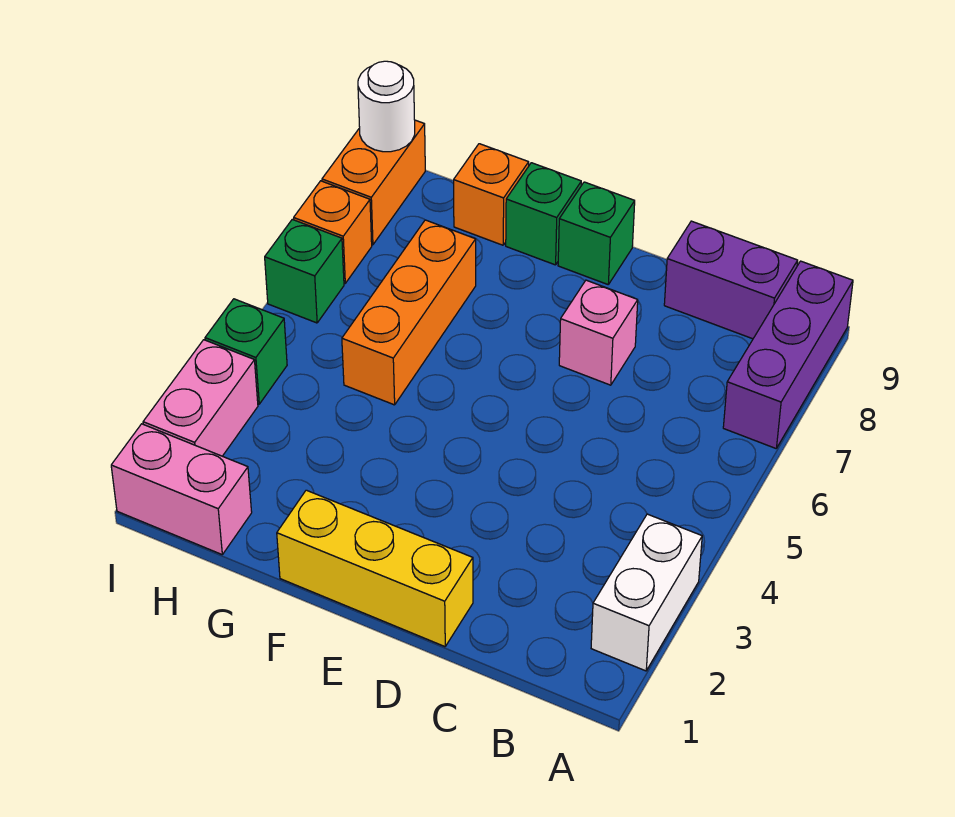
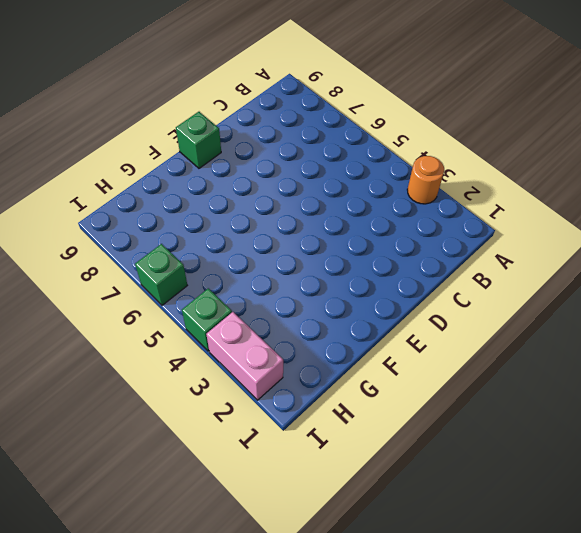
orange round brick A3 level 1 -> white brick A2:A3 level 1
none -> purple brick A7:A9 level 1
none -> purple brick B9:C9 level 1
none -> yellow brick D1:F1 level 1

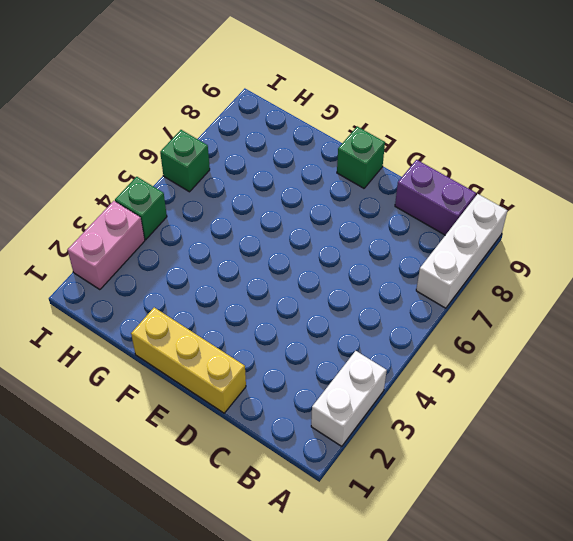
white brick A7:A9 level 1 -> purple brick A7:A9 level 1
none -> pink brick D7 level 1
none -> green brick F9 level 1
none -> orange brick G5:G7 level 1

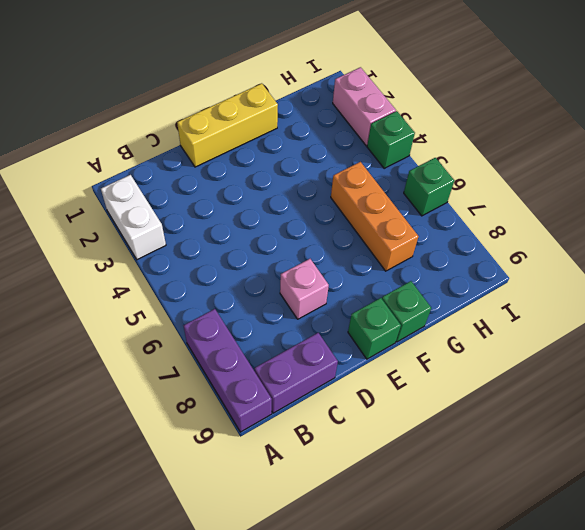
none -> orange brick G9 level 1
none -> pink brick H1:I1 level 1
none -> orange brick I7 level 1

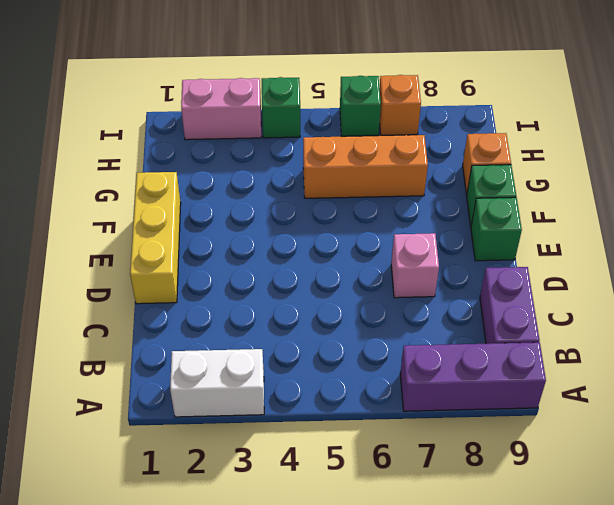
none -> pink brick H1:I1 level 1
none -> orange brick I8:I9 level 1
none -> white round brick I9 level 2

